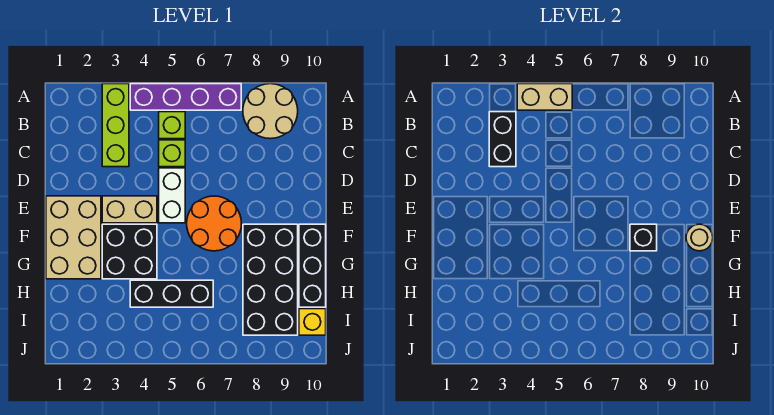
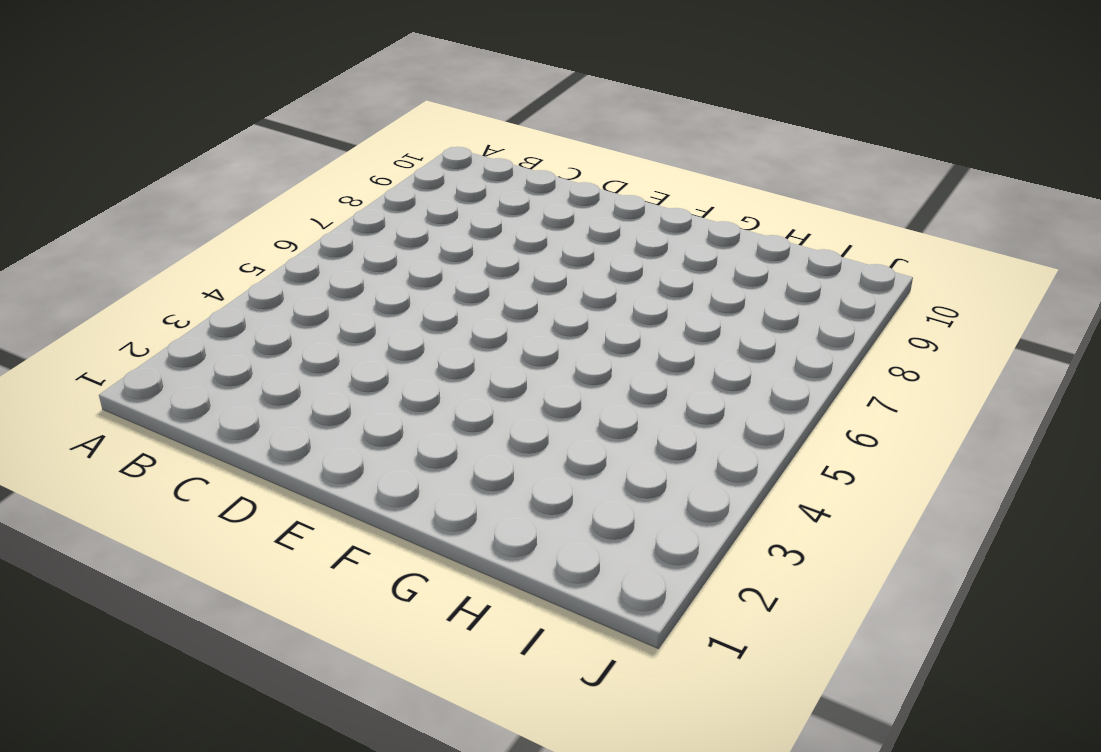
none -> lime brick A3:C3 level 1
none -> purple brick A4:A7 level 1
none -> tan round brick A8:B9 level 1

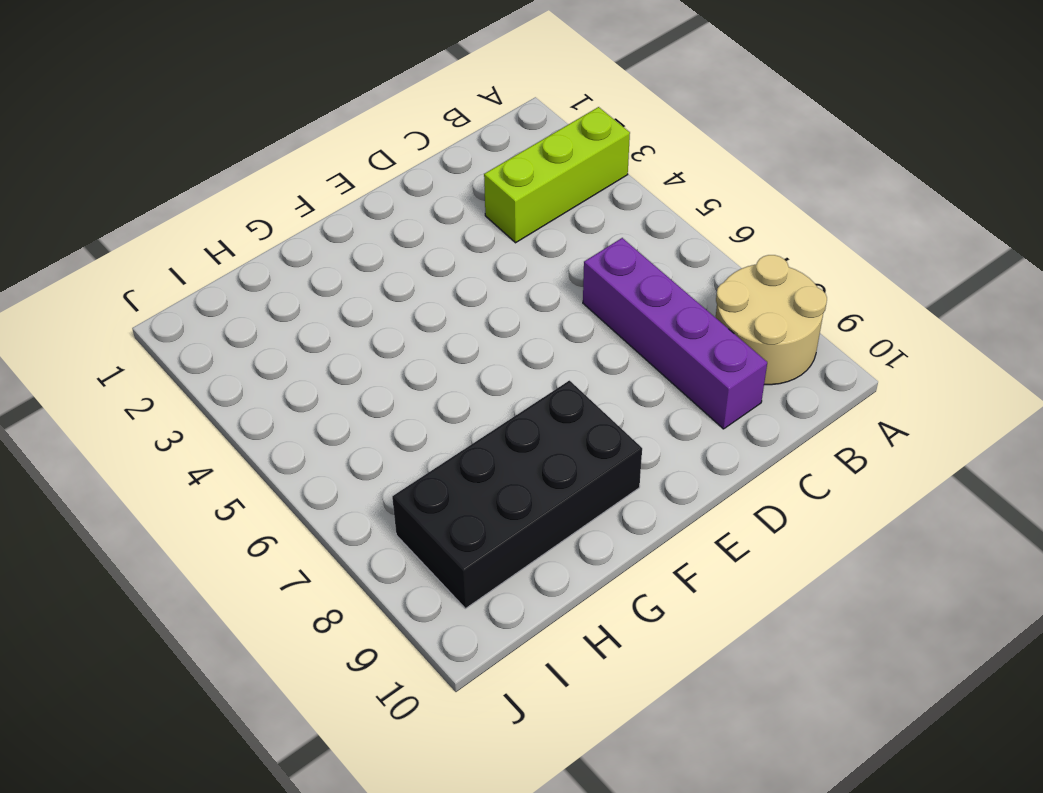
purple brick C6:C9 level 1 -> purple brick A4:A7 level 1
none -> lime brick B5 level 1
none -> lime brick C5 level 1
none -> white brick D5:E5 level 1

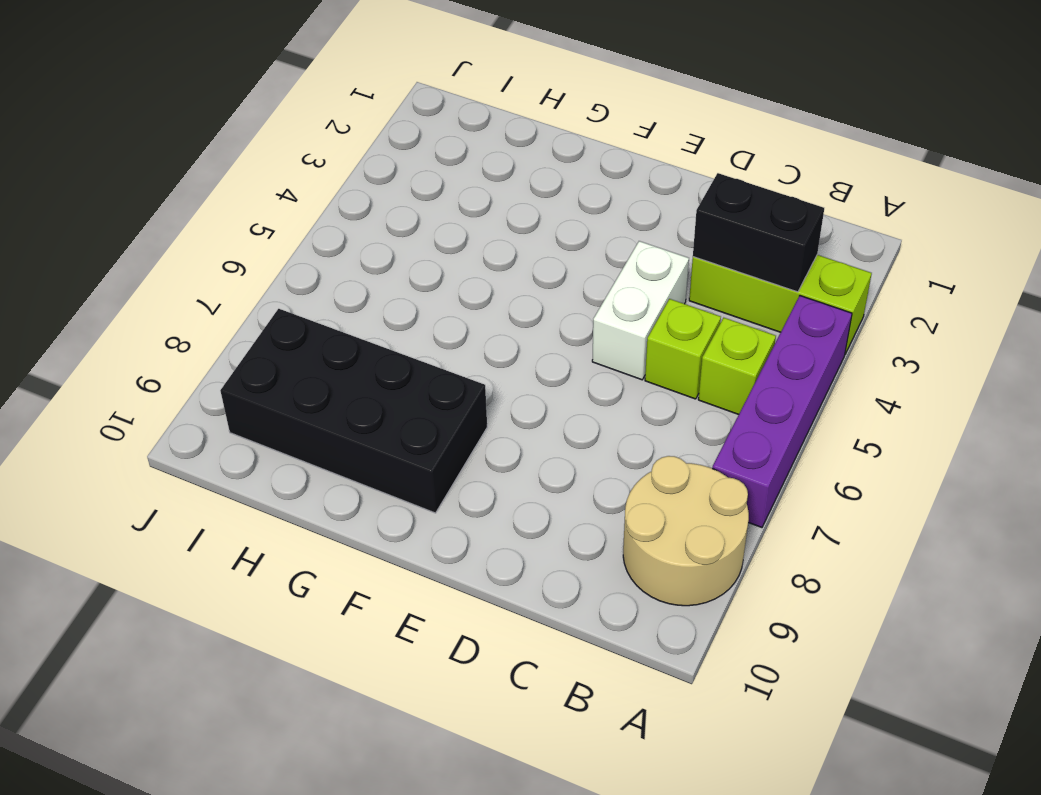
white brick D4:D5 level 1 -> white brick D5:E5 level 1
none -> tan brick E1:G2 level 1
none -> tan brick E3:E4 level 1
none -> orange round brick E6:F7 level 1

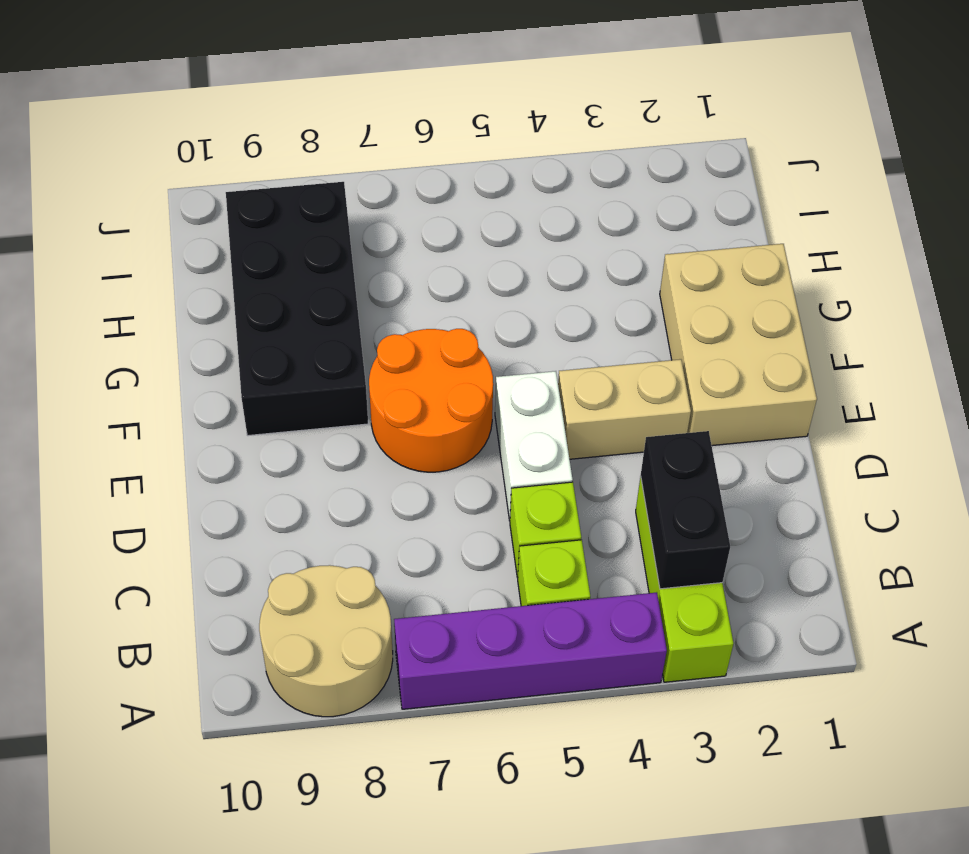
none -> black brick F3:G4 level 1
none -> black brick F10:H10 level 1
none -> black brick H4:H6 level 1

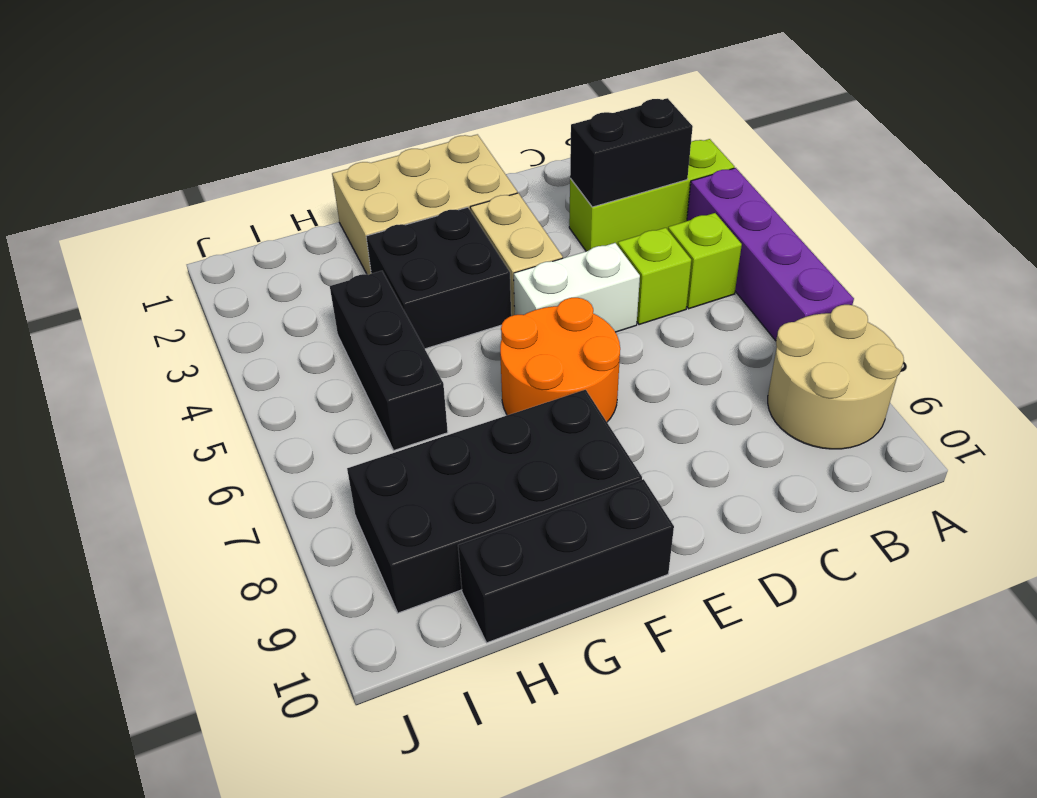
none -> yellow brick I10 level 1
none -> tan brick A4:A5 level 2
none -> black brick F8 level 2

